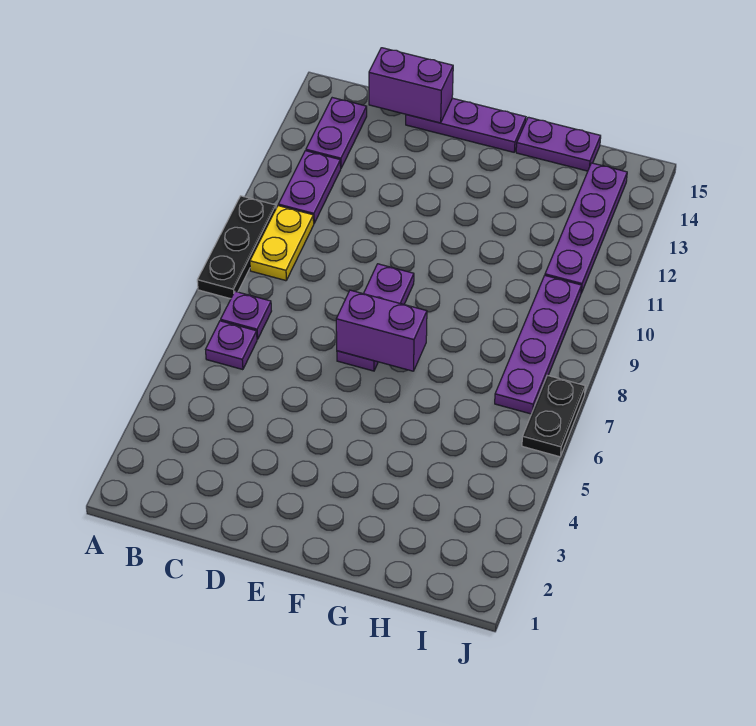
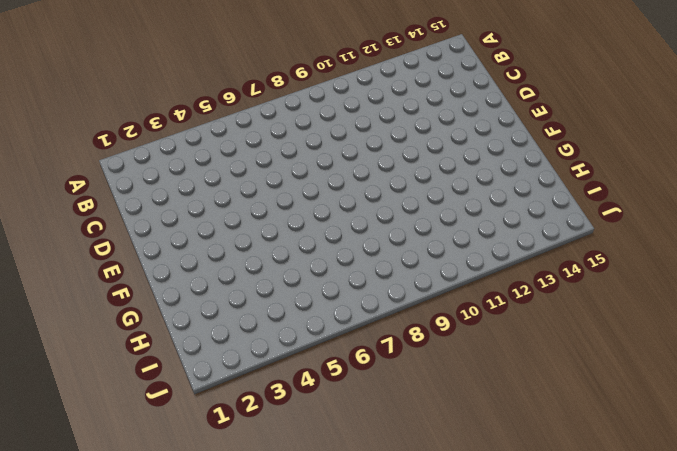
none -> black plate A8:A10 level 1
none -> purple plate B6 level 1
none -> purple plate B7 level 1

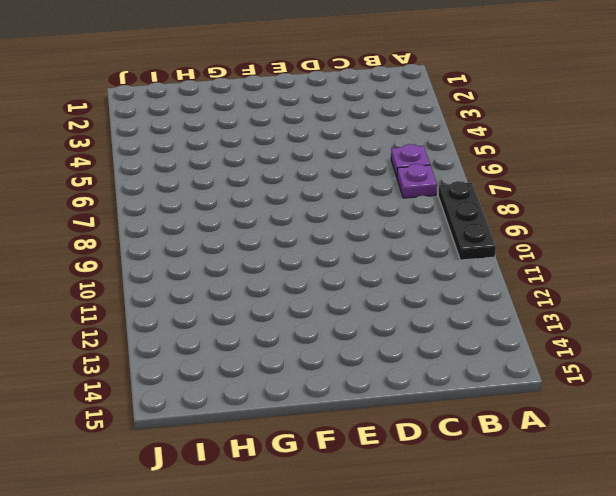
none -> yellow plate B9:B10 level 1
none -> purple plate B11:B12 level 1
none -> purple plate B13:B14 level 1

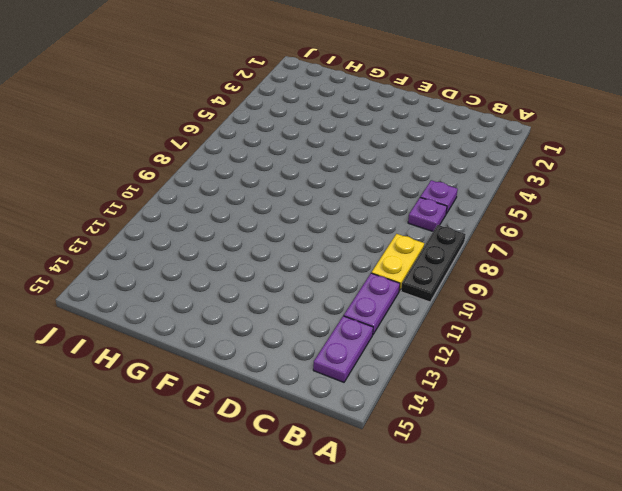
none -> purple plate D15:F15 level 1
none -> purple plate E7:E9 level 1
none -> purple plate G15:H15 level 1

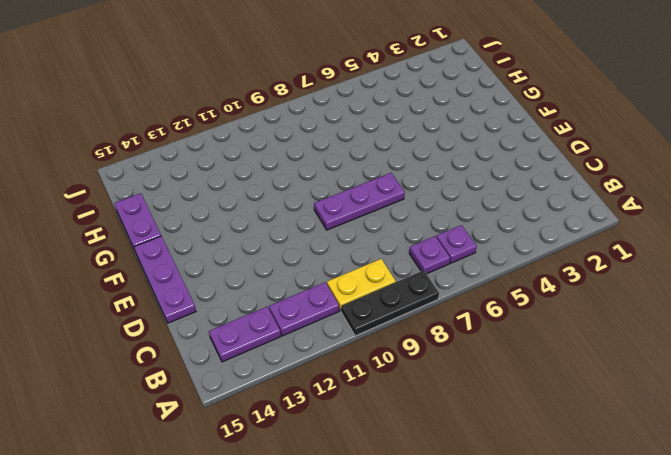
none -> purple plate I7:I10 level 1
none -> purple plate I11:I14 level 1
none -> black plate J6:J7 level 1

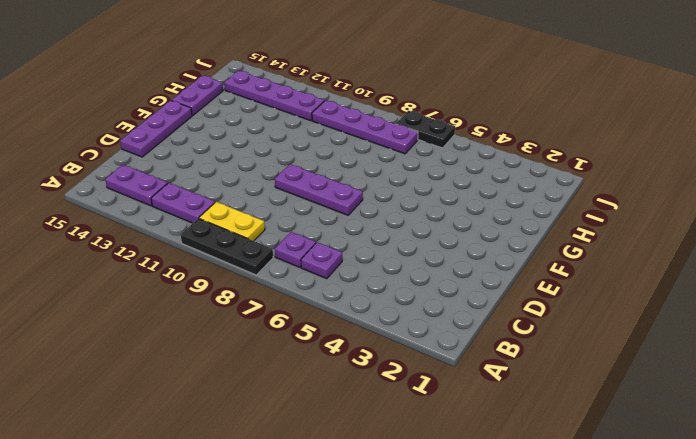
none -> purple brick C15:D15 level 2
none -> purple brick E7:F7 level 2

